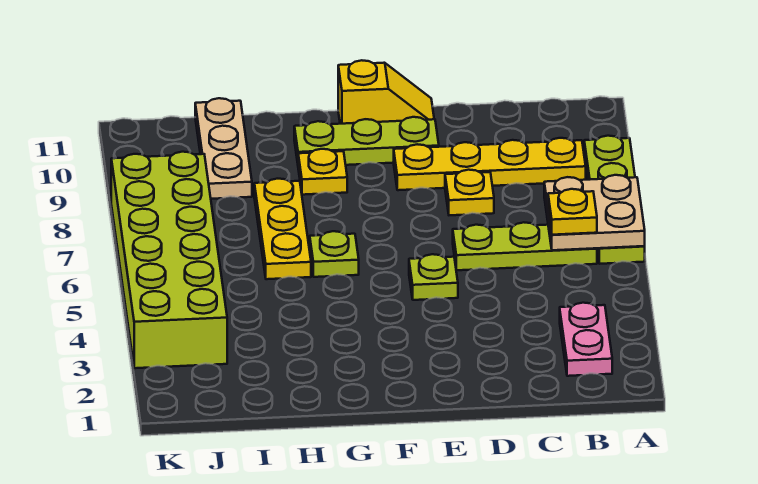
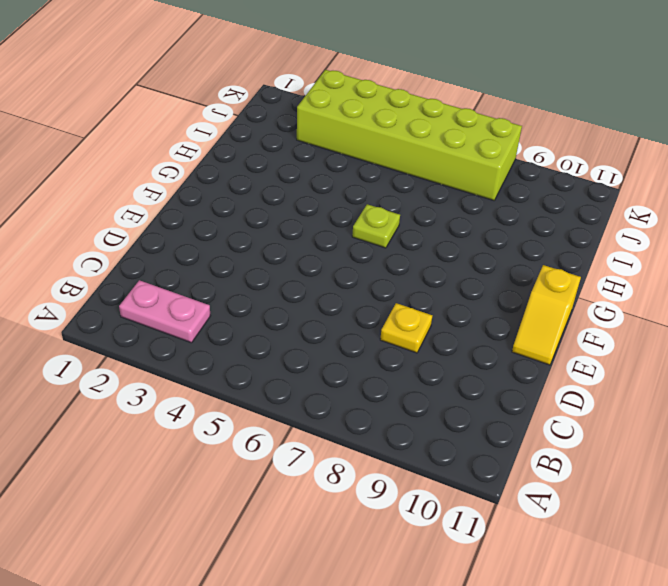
none -> lime plate A6:A9 level 1
none -> lime plate B6:D6 level 1
none -> yellow plate B9:E9 level 1

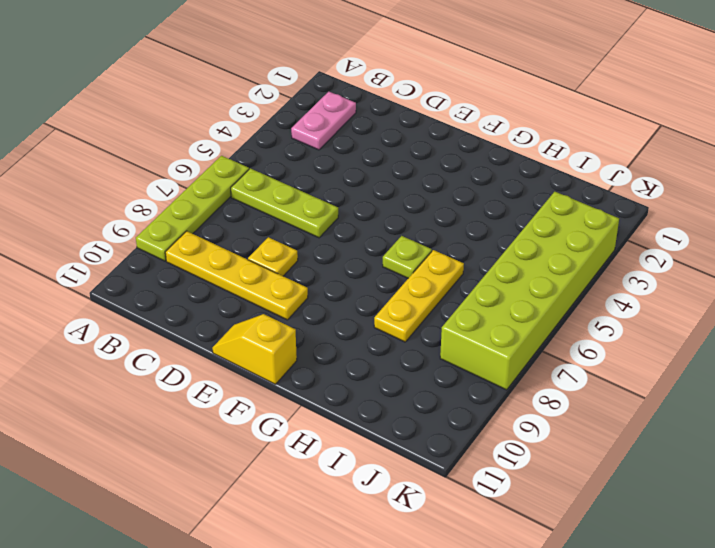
none -> lime plate E5 level 1
none -> lime plate E10:G10 level 1
none -> yellow plate G9 level 1

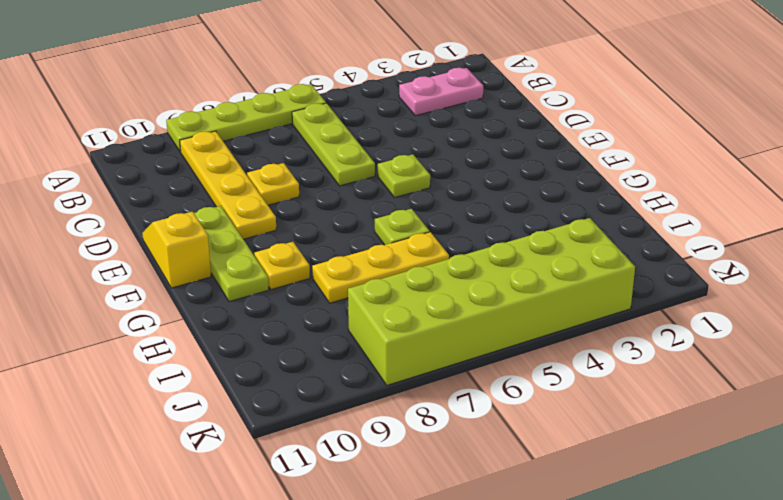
none -> tan plate I9:I11 level 1
none -> tan plate A6:B7 level 2
none -> yellow plate B6 level 3

